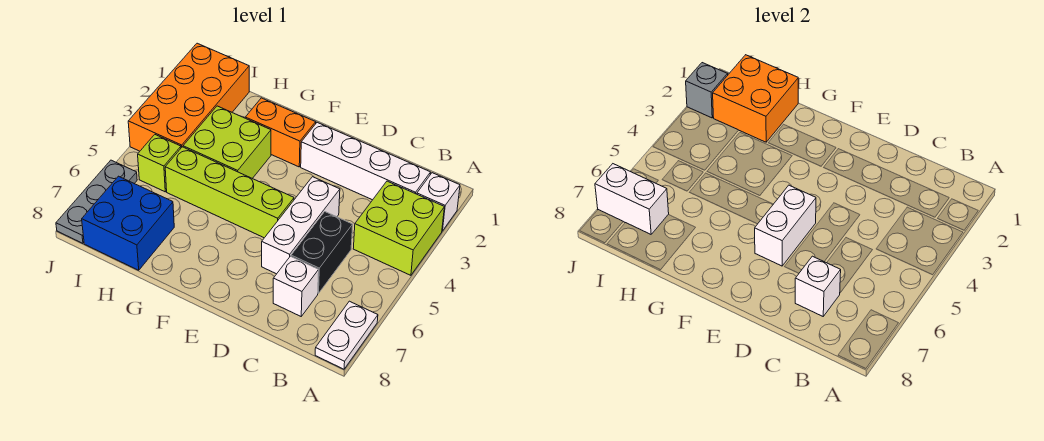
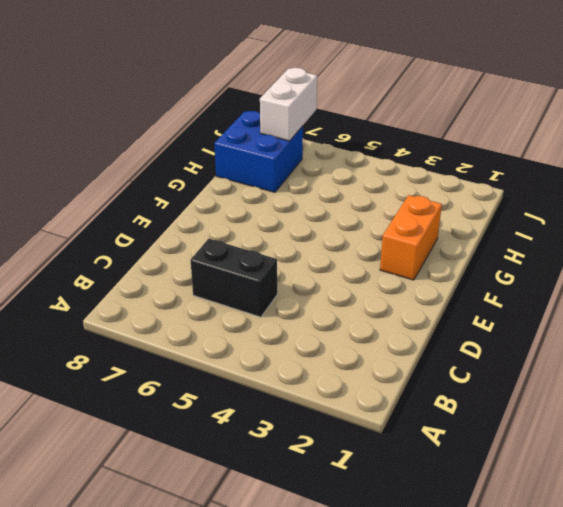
none -> white brick A2 level 1
none -> lime brick A3:B4 level 1
none -> white plate A7:A8 level 1

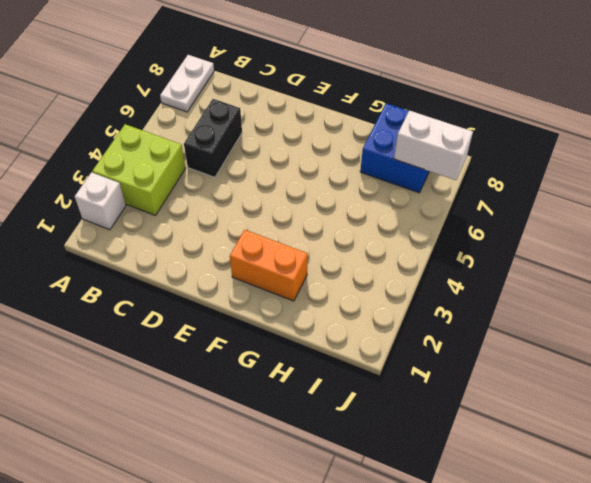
none -> white brick B2:E2 level 1
none -> white brick C7 level 1
none -> white brick D4:D6 level 1

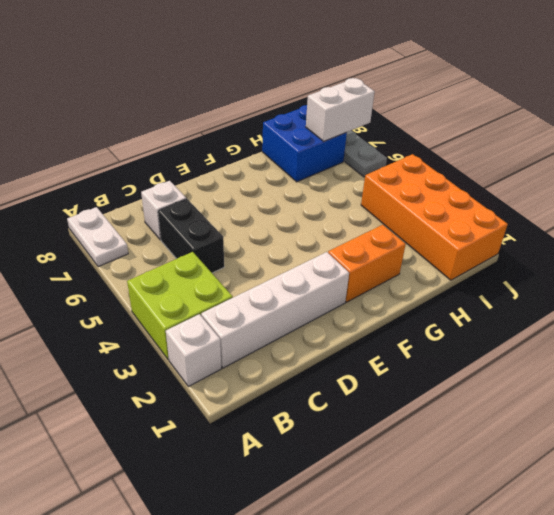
none -> white brick D4:D6 level 1
none -> lime brick E5:H5 level 1
none -> lime brick G3:H4 level 1

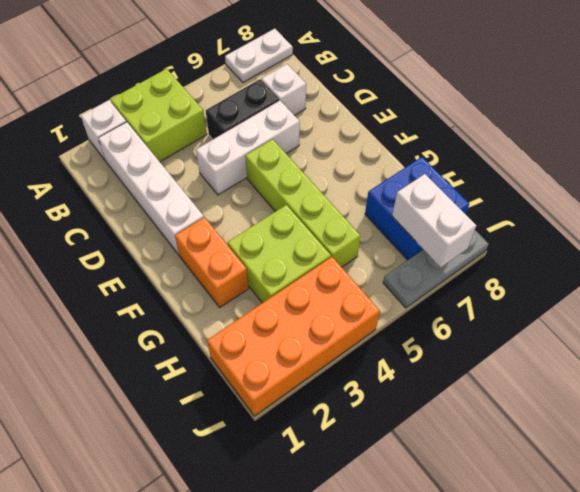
none -> lime brick I5 level 1
none -> white brick C7 level 2
none -> white brick E5:E6 level 2

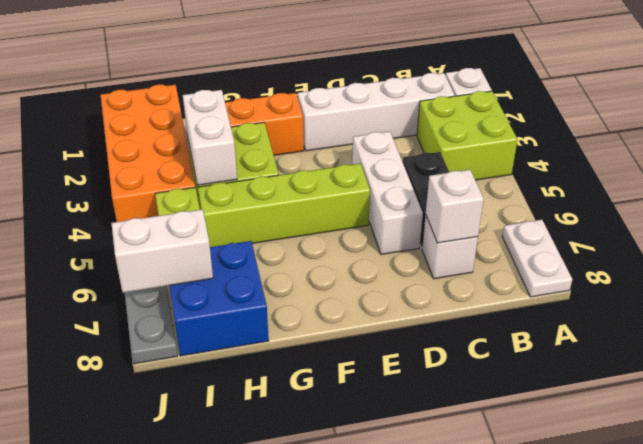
white brick H3:H4 level 2 -> white brick E5:E6 level 2
none -> orange brick H1:I2 level 2
none -> grey brick J2 level 2

